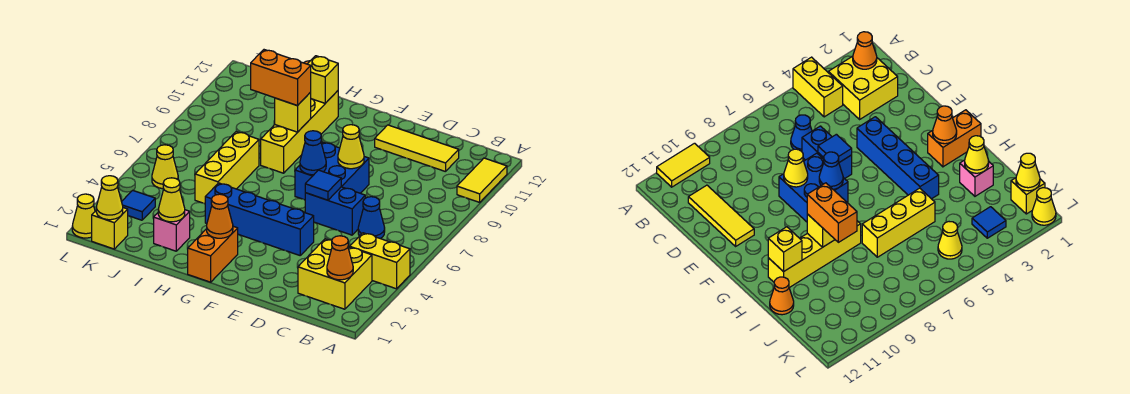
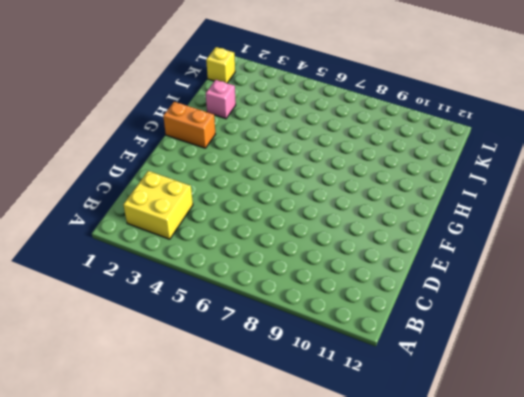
none -> yellow brick A4:B4 level 1
none -> yellow tile A10:A11 level 1
none -> blue cone C6 level 1

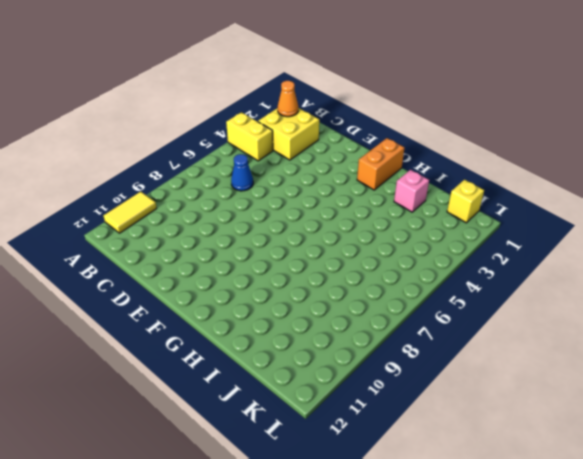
none -> yellow tile C11:E11 level 1
none -> blue brick D6:E6 level 1
none -> blue brick E4:H4 level 1

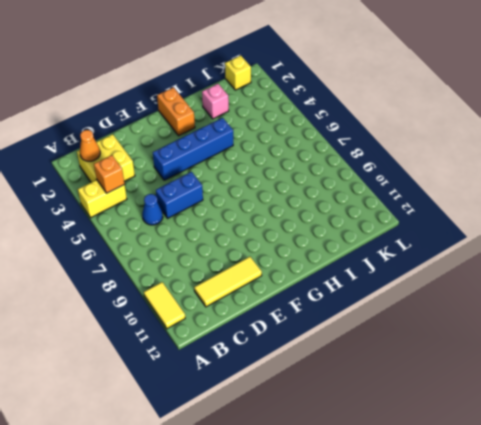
orange brick B4 level 2 -> none
none -> blue brick E7:F8 level 1
none -> yellow brick H8:H11 level 1
none -> yellow brick I5:I7 level 1

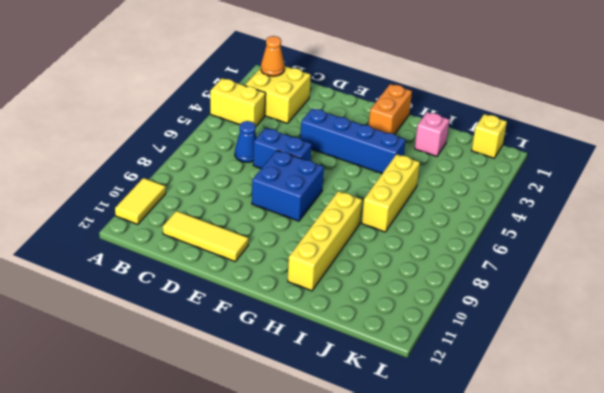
none -> orange cone I12 level 1
none -> blue tile K3 level 1
none -> yellow cone K5 level 1

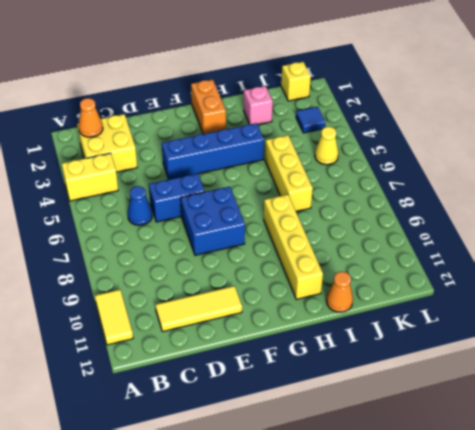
none -> yellow cone L1 level 1
none -> blue tile E6 level 2
none -> yellow cone E8 level 2

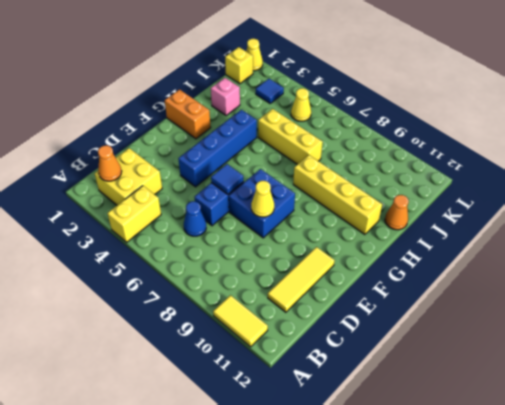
none -> blue cone F7 level 2
none -> orange cone G2 level 2
none -> yellow brick H9 level 2

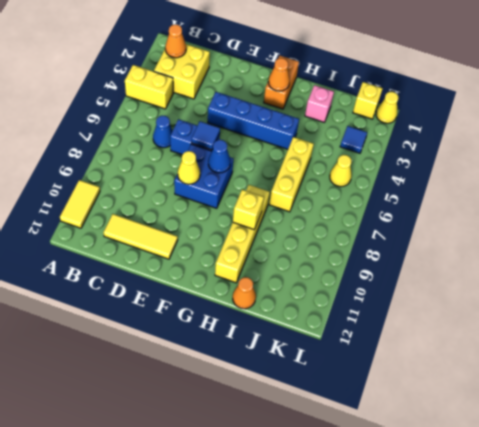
none -> yellow brick H11 level 2
none -> yellow cone I2 level 2
none -> yellow cone K1 level 2

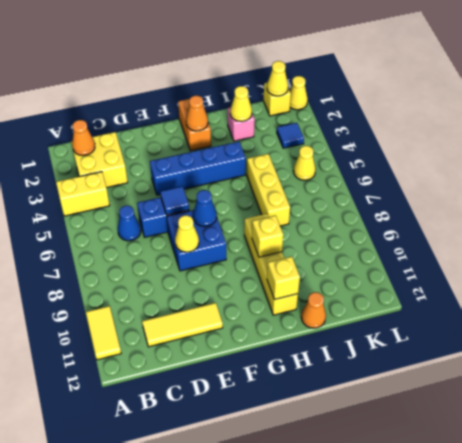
none -> orange brick H9:I9 level 3

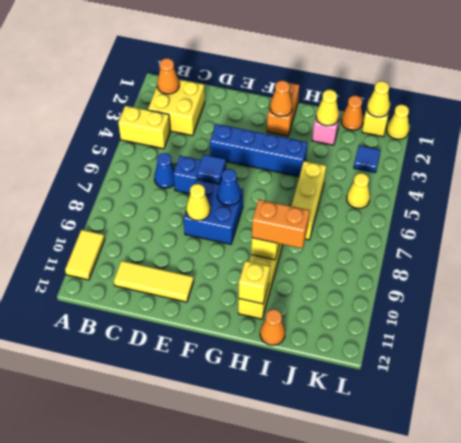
orange cone J1 level 1 -> none

